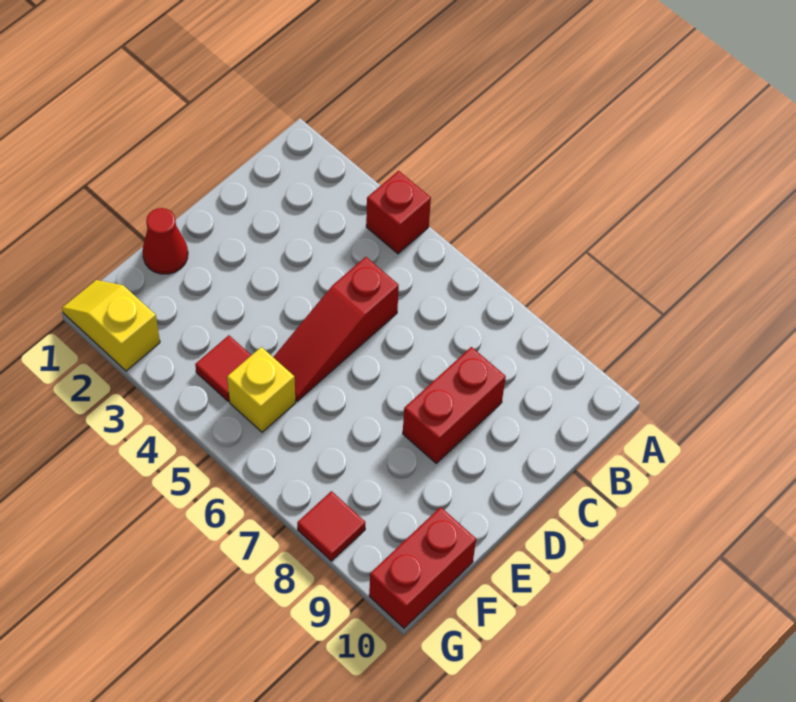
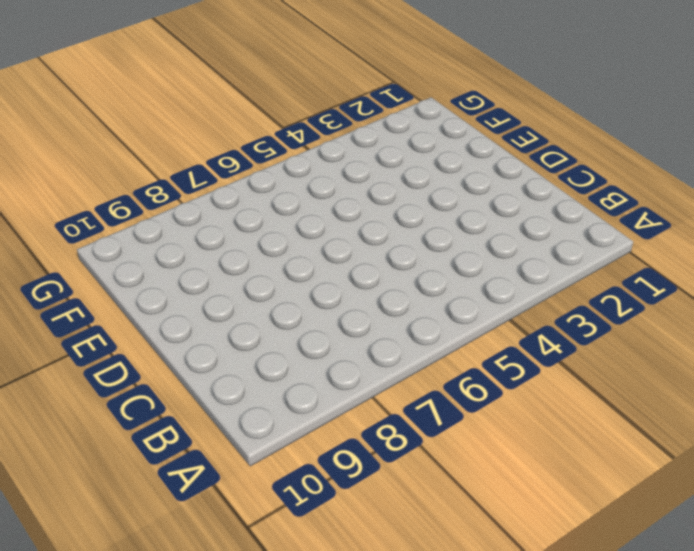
none -> red brick A4 level 1
none -> red slope C5:E5 level 1 top C

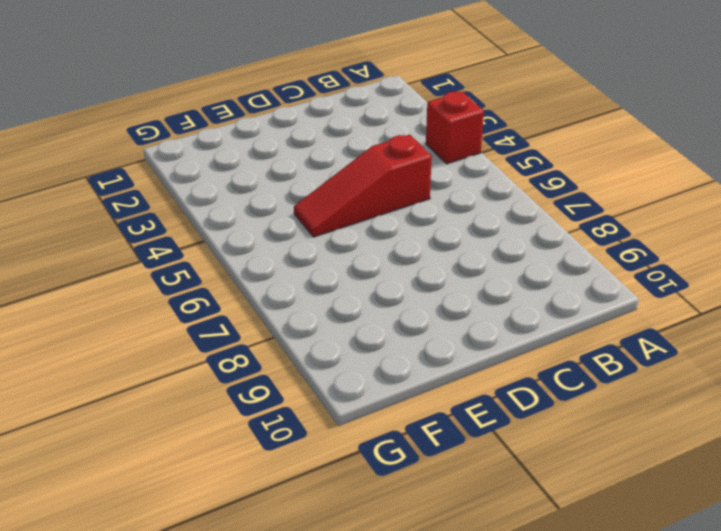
none -> red brick C8:D8 level 1
none -> red cone E1 level 1

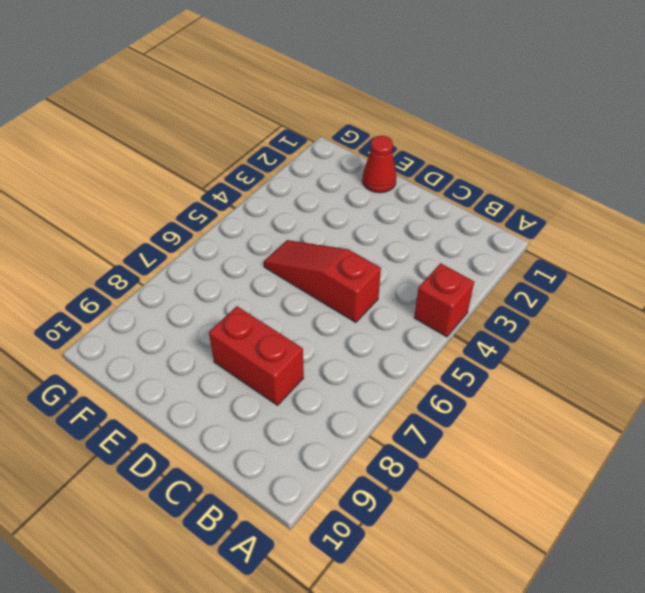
none -> red tile F4 level 1
none -> yellow brick F5 level 1

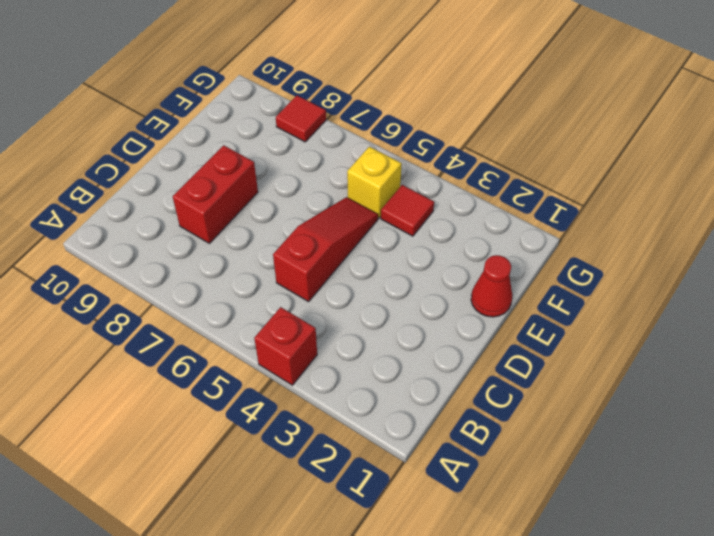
none -> red brick F10:G10 level 1
none -> yellow slope G1:G2 level 1 top 2

